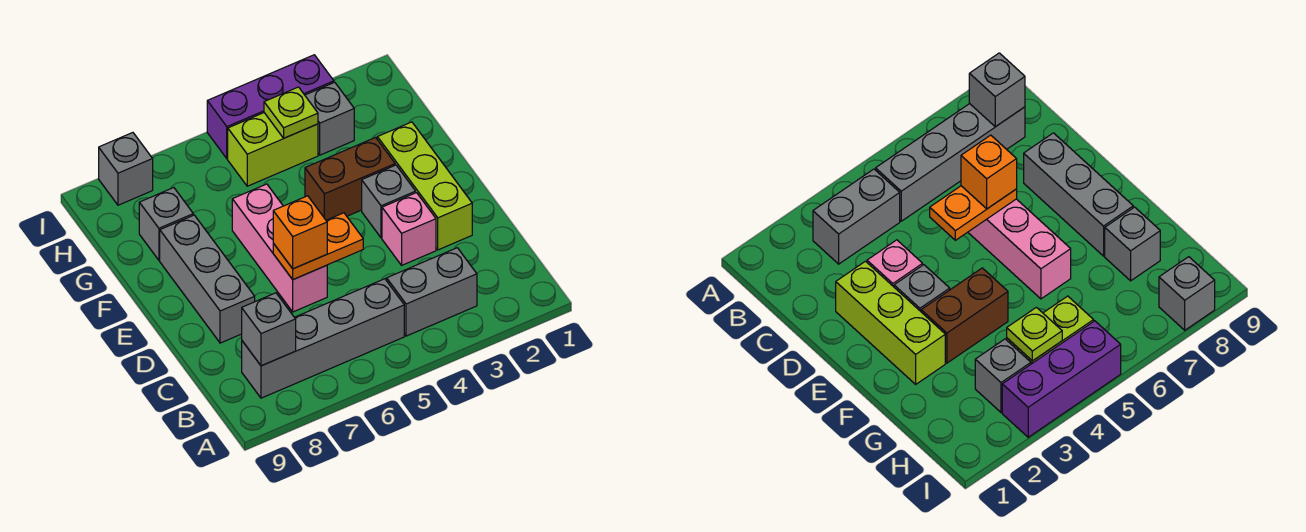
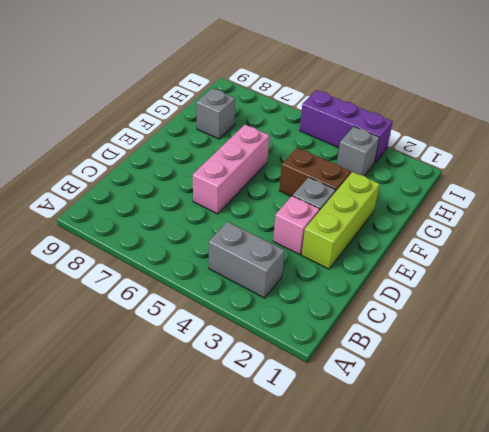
none -> grey brick B5:B8 level 1
none -> grey brick D8:F8 level 1
none -> lime brick H4:H5 level 1

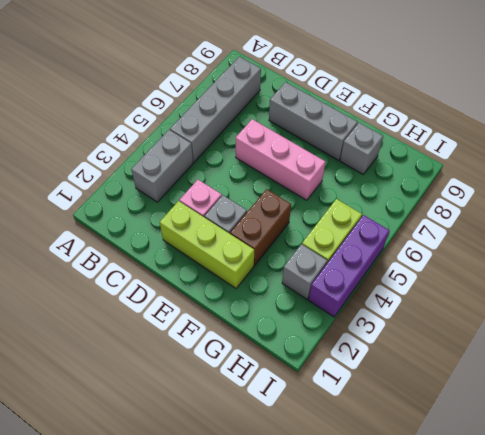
none -> grey brick I8 level 1
none -> grey brick B8 level 2
none -> orange plate D5:D6 level 2

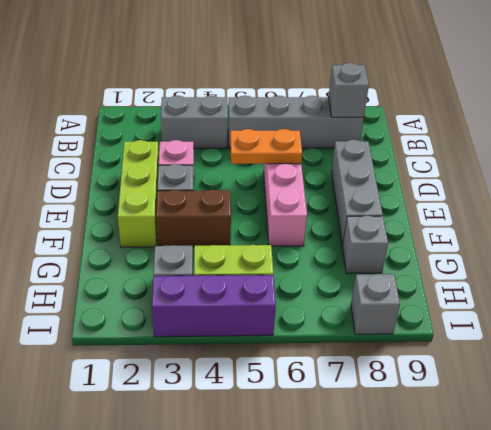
none -> lime plate H4 level 2
none -> orange brick D6 level 3

